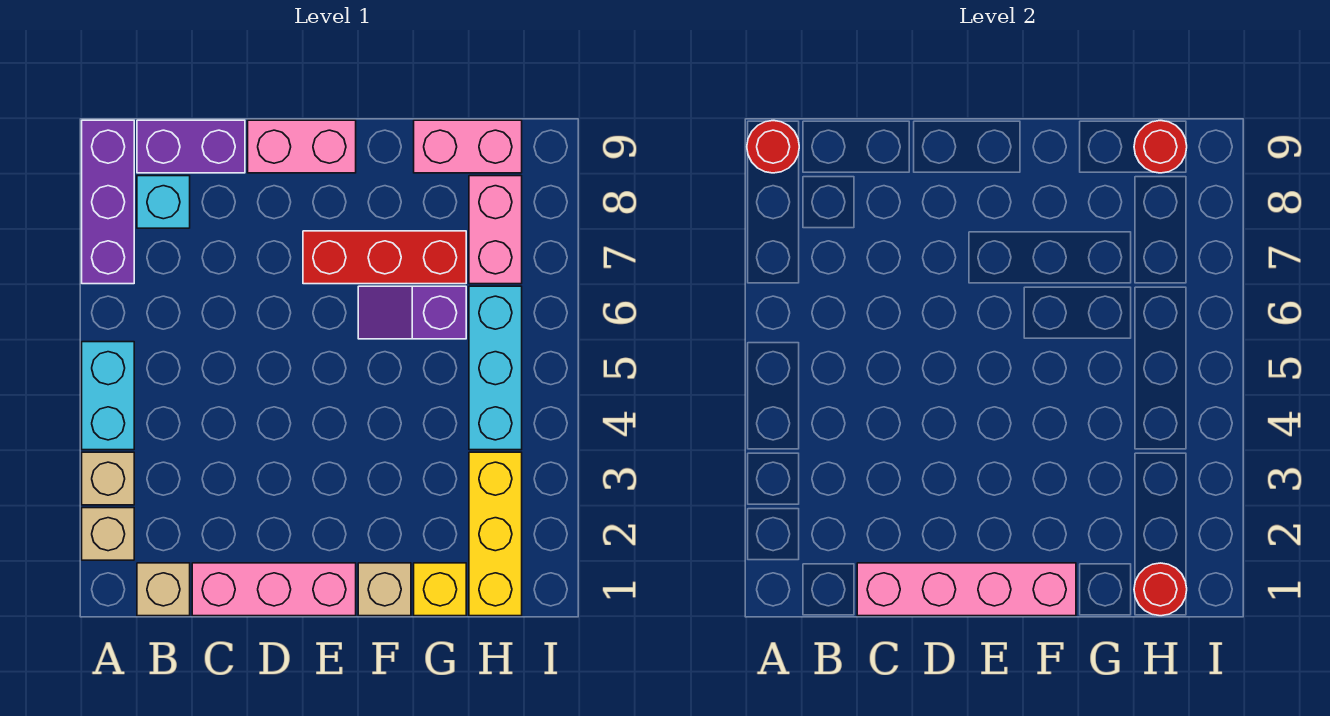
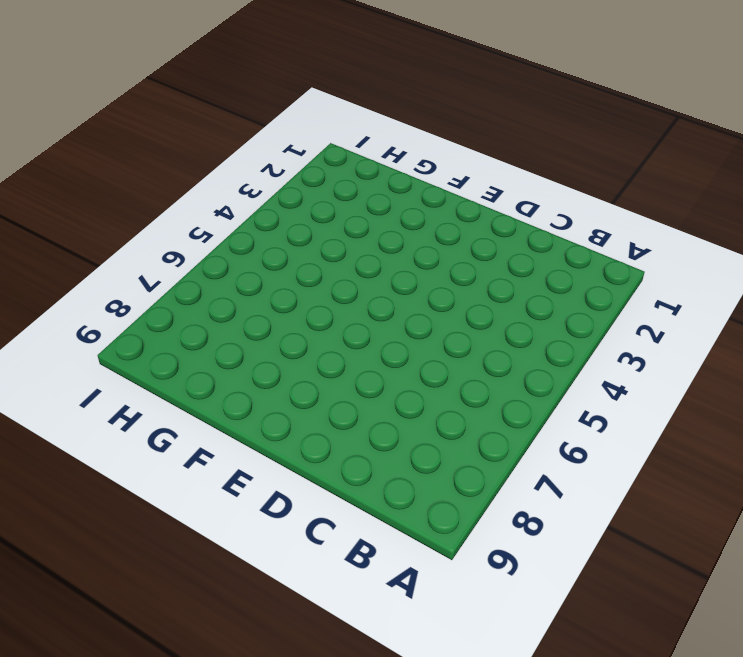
none -> tan brick A2 level 1
none -> tan brick A3 level 1
none -> cyan brick A4:A5 level 1

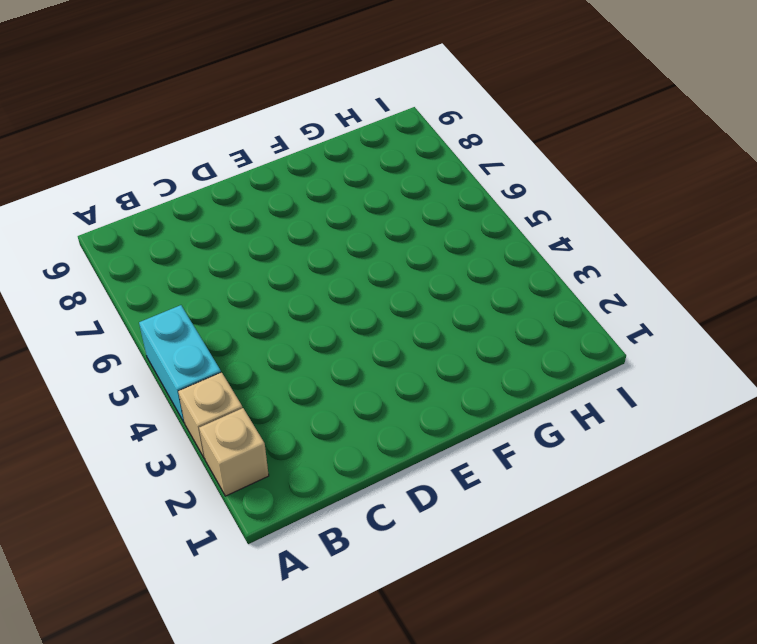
none -> purple brick A7:A9 level 1
none -> tan brick B1 level 1
none -> cyan brick B8 level 1

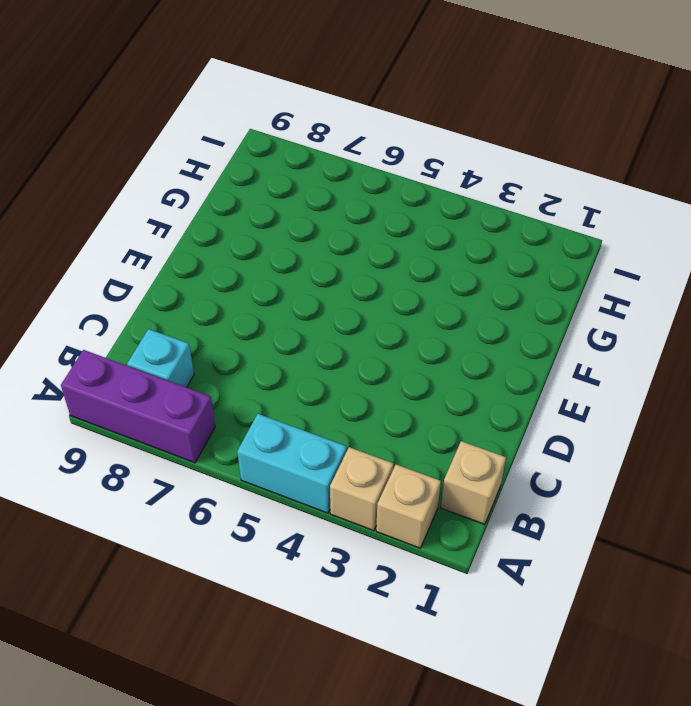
none -> purple brick B9:C9 level 1
none -> pink brick C1:E1 level 1
none -> pink brick D9:E9 level 1

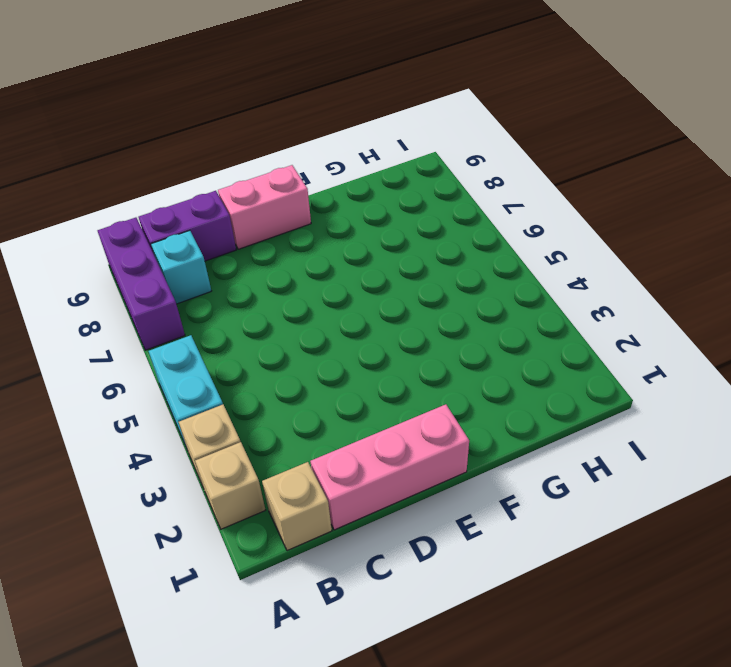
none -> red brick E7:G7 level 1
none -> tan brick F1 level 1
none -> purple slope F6:G6 level 1 top G

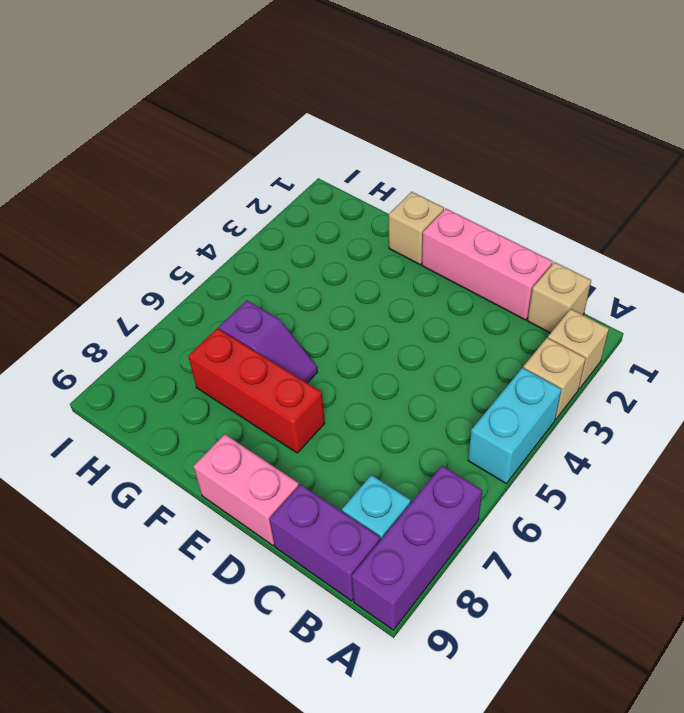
none -> yellow brick G1 level 1
none -> pink brick G9:H9 level 1
none -> yellow brick H1:H3 level 1

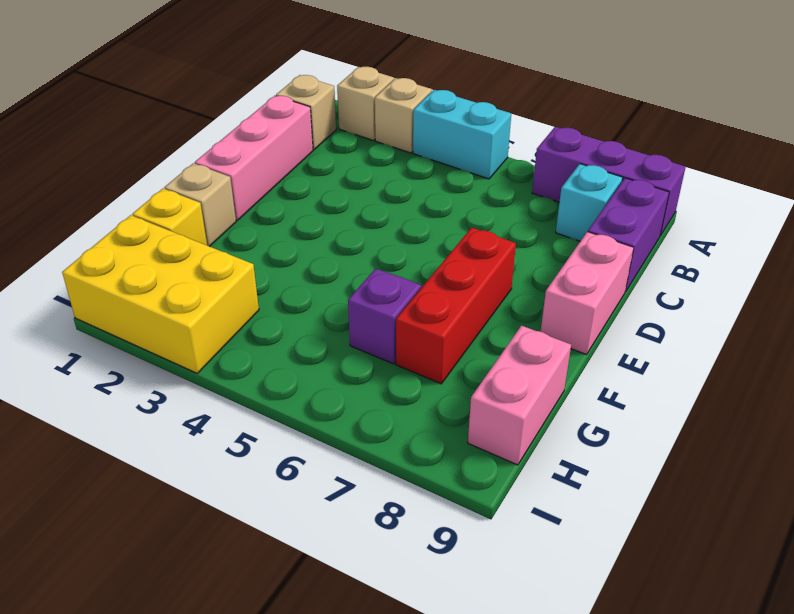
yellow brick H1:I3 level 1 -> yellow brick H1:H3 level 1
none -> cyan brick H4:H6 level 1
none -> pink brick H7:H8 level 1
none -> red round brick A9 level 2

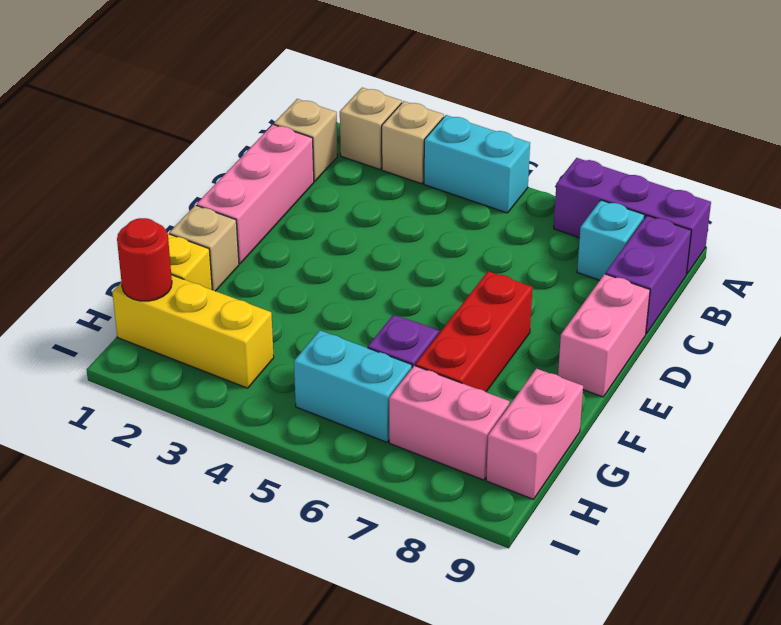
cyan brick H5:H6 level 1 -> cyan brick H4:H6 level 1
none -> red round brick A9 level 2
none -> pink brick C1:F1 level 2
none -> red round brick H9 level 2

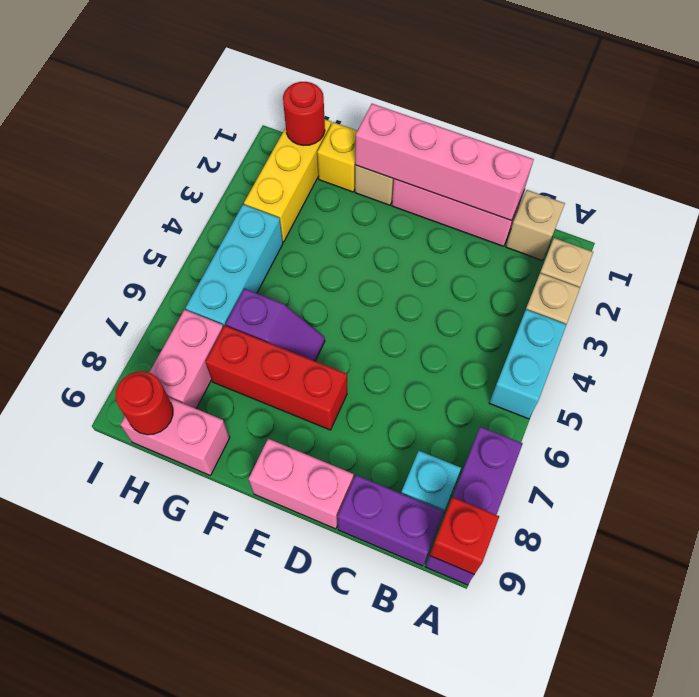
red brick A9 level 2 -> red round brick A9 level 2

